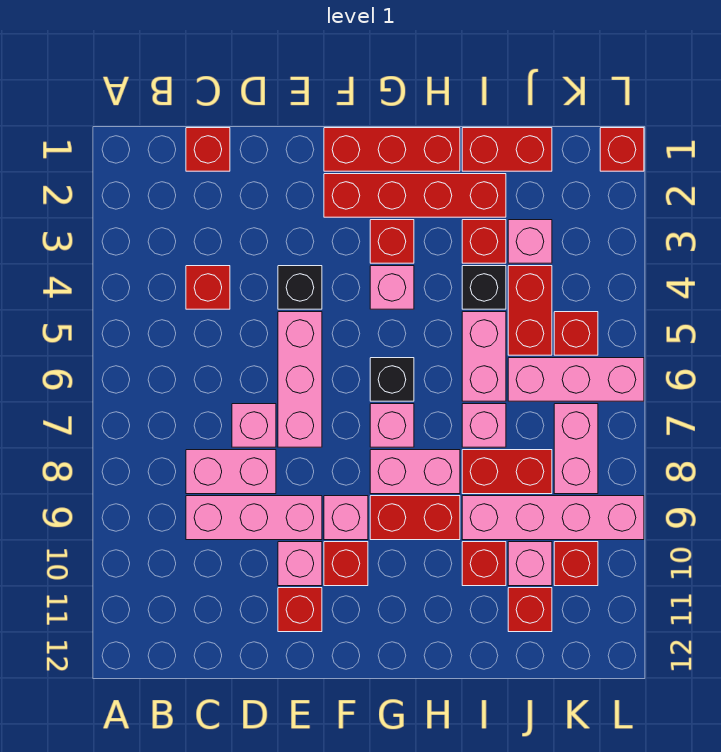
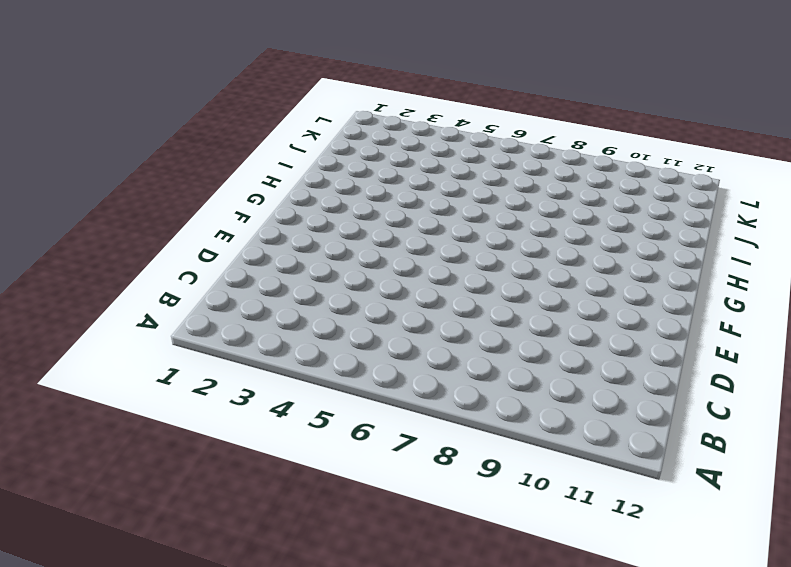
none -> red brick C1 level 1
none -> red brick C4 level 1
none -> pink brick C8:D8 level 1
none -> pink brick C9:E9 level 1

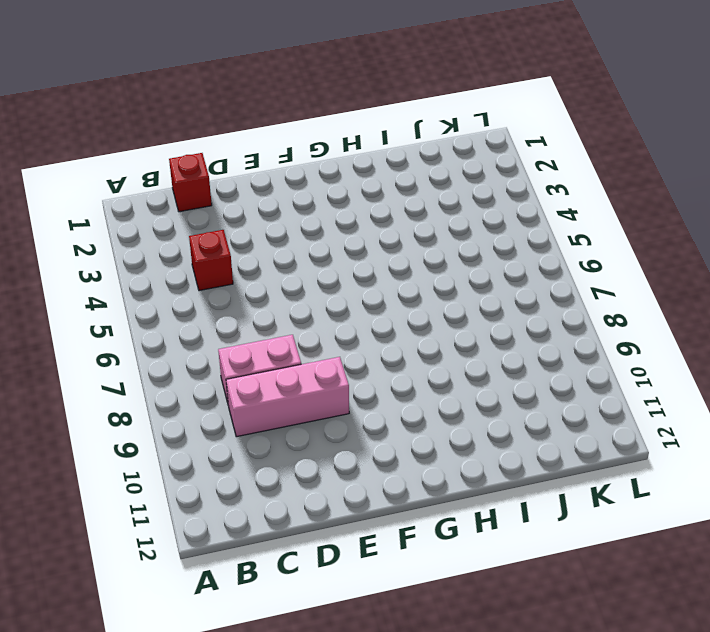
none -> pink brick D7 level 1
none -> black brick E4 level 1
none -> pink brick E5:E7 level 1
none -> pink brick E10 level 1

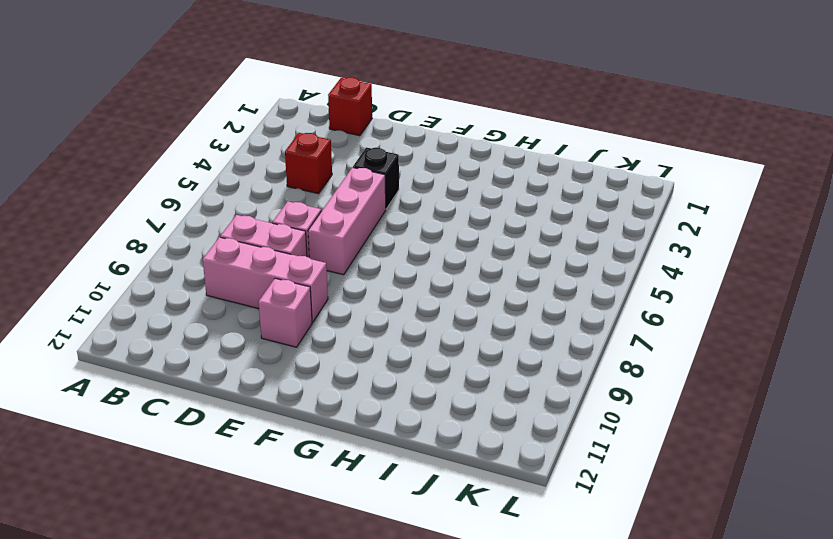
none -> red brick E11 level 1
none -> red brick F1:H1 level 1
none -> red brick F2:I2 level 1
none -> pink brick F9 level 1

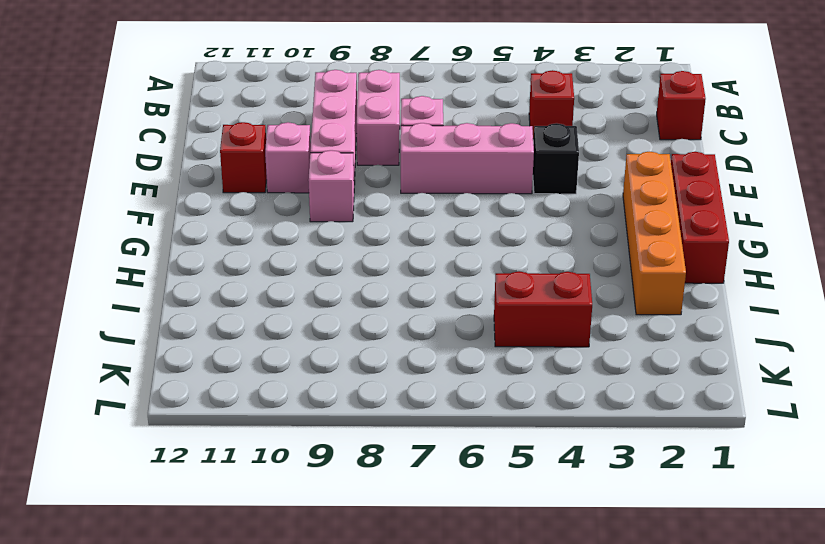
orange brick F2:I2 level 1 -> red brick F2:I2 level 1
none -> red brick F10 level 1
none -> red brick G3 level 1
none -> pink brick G4 level 1
none -> black brick G6 level 1

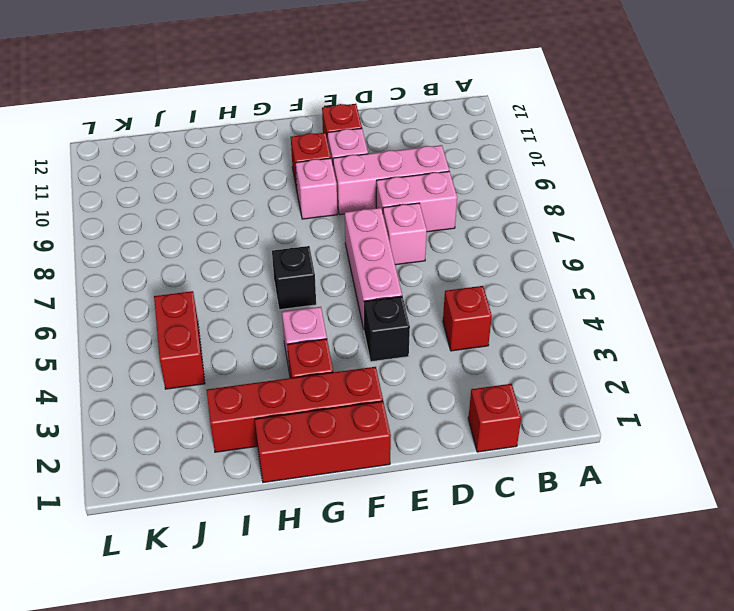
none -> pink brick G7 level 1
none -> pink brick G8:H8 level 1
none -> red brick G9:H9 level 1
none -> red brick I1:J1 level 1

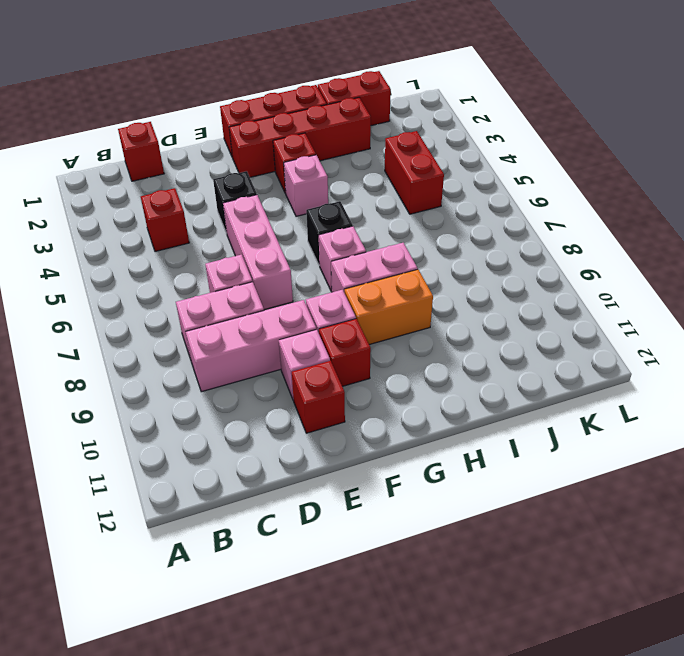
orange brick G9:H9 level 1 -> red brick G9:H9 level 1
none -> red brick I3 level 1
none -> black brick I4 level 1
none -> pink brick I5:I6 level 1
none -> pink brick I7 level 1

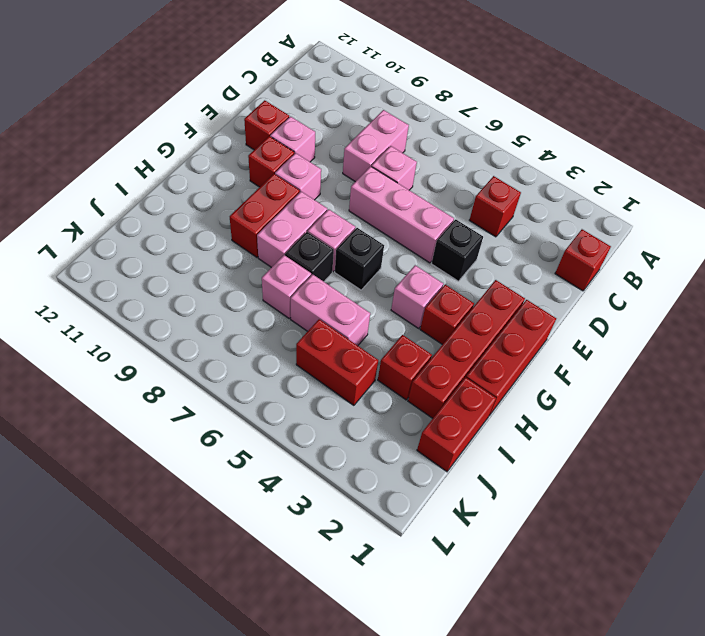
black brick H7 level 1 -> black brick I4 level 1
none -> pink brick C9:E9 level 1
none -> red brick I8:J8 level 1
none -> pink brick I9:L9 level 1
none -> red brick I10 level 1

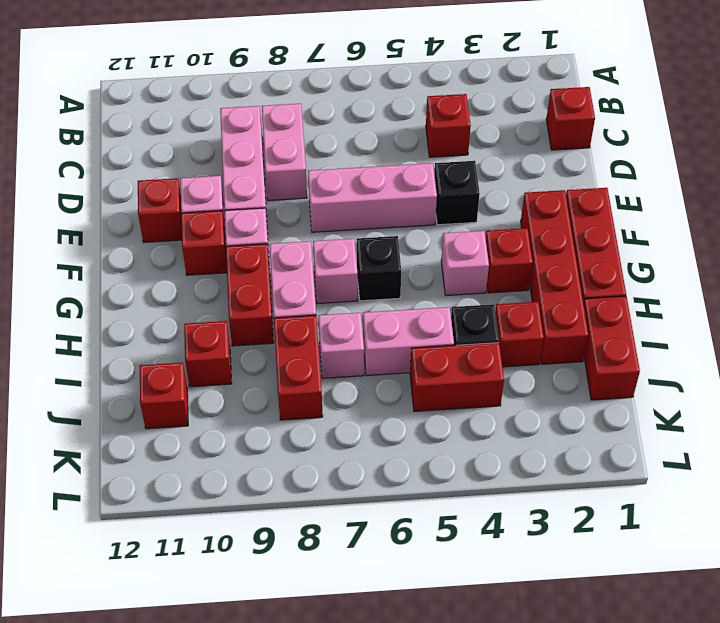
none -> pink brick D7 level 1
none -> pink brick I9:L9 level 1
none -> pink brick J3 level 1
none -> pink brick J6:L6 level 1

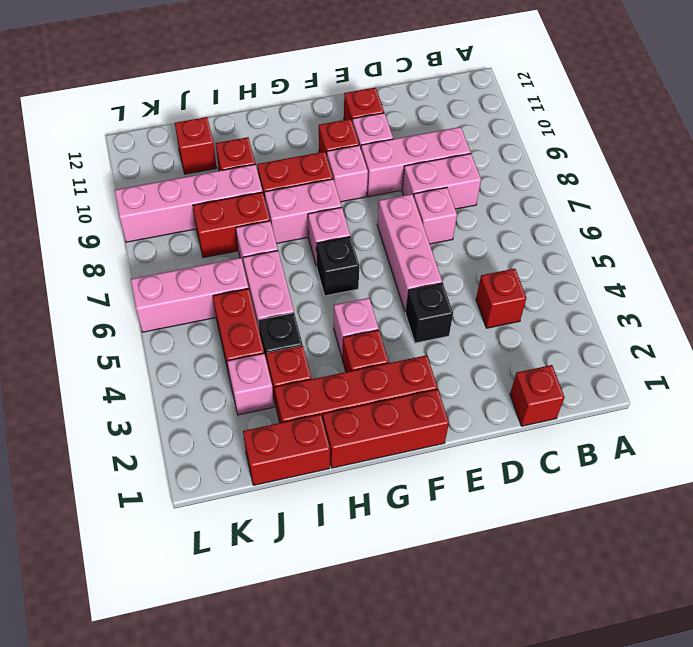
none -> pink brick J10 level 1
none -> red brick K5 level 1
none -> pink brick K7:K8 level 1
none -> red brick K10 level 1

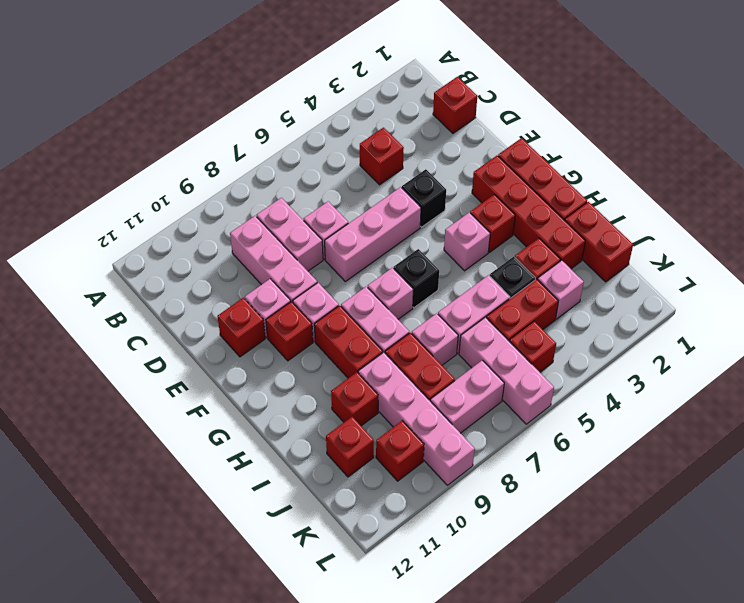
none -> pink brick J10 level 1
none -> red brick L1 level 1

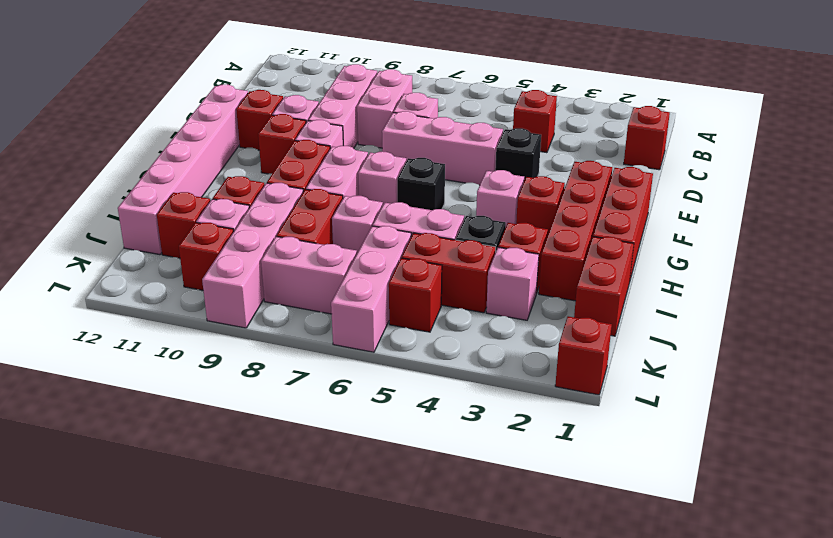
pink brick E12:J12 level 1 -> none

